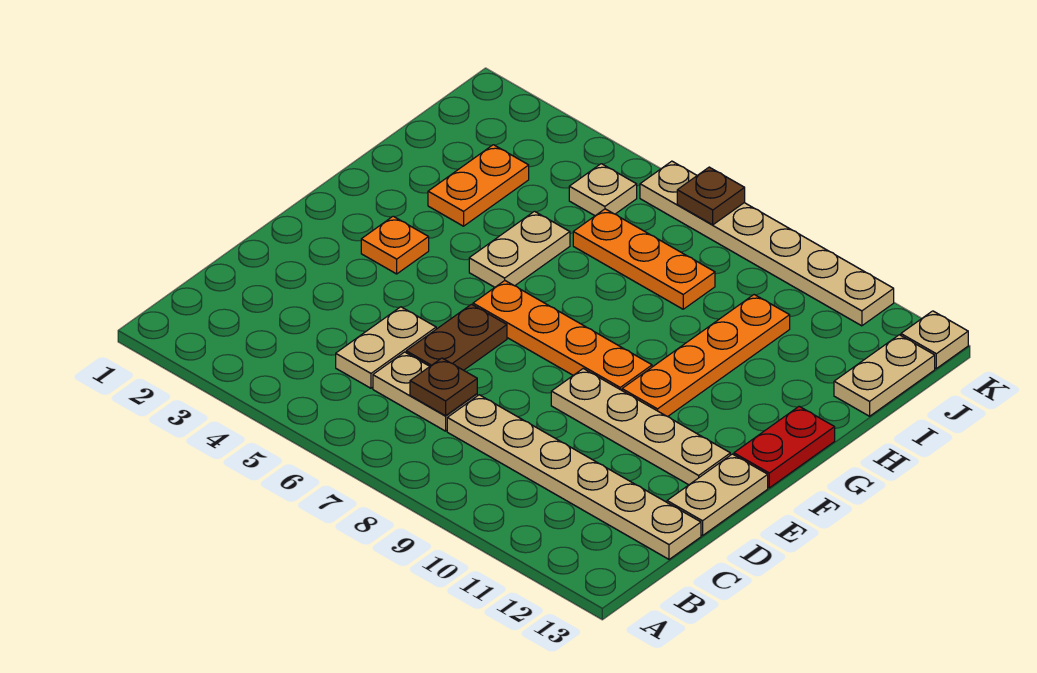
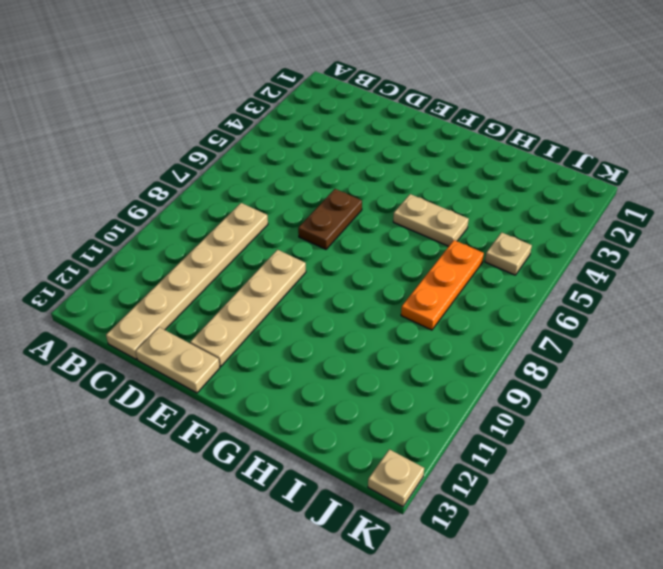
brown plate E6:E7 level 1 -> brown plate D6:E6 level 1
none -> tan plate C5:D5 level 1
none -> tan plate C6:C7 level 1
none -> orange plate F3 level 1

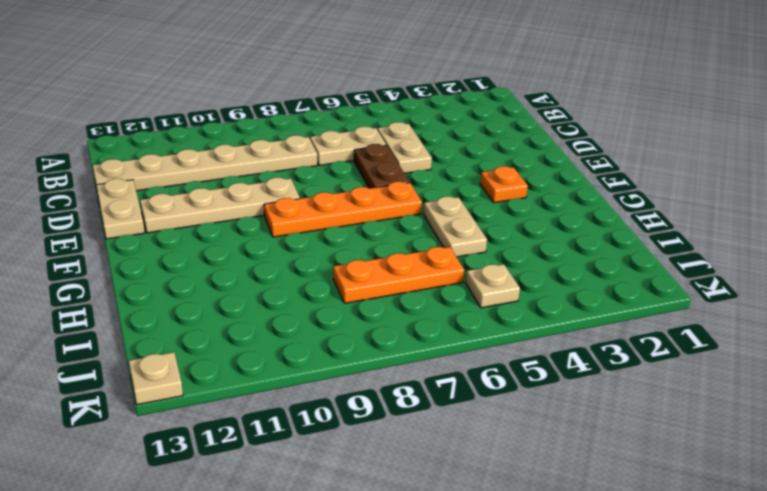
none -> orange plate F10:I10 level 1
none -> red plate F13:G13 level 1
none -> orange plate H3:I3 level 1

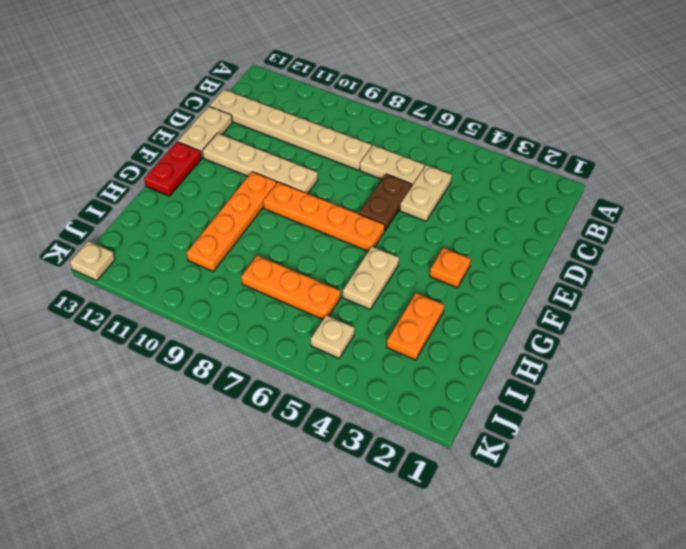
none -> tan plate I13:J13 level 1
none -> tan plate K6:K11 level 1
none -> brown plate C7 level 2

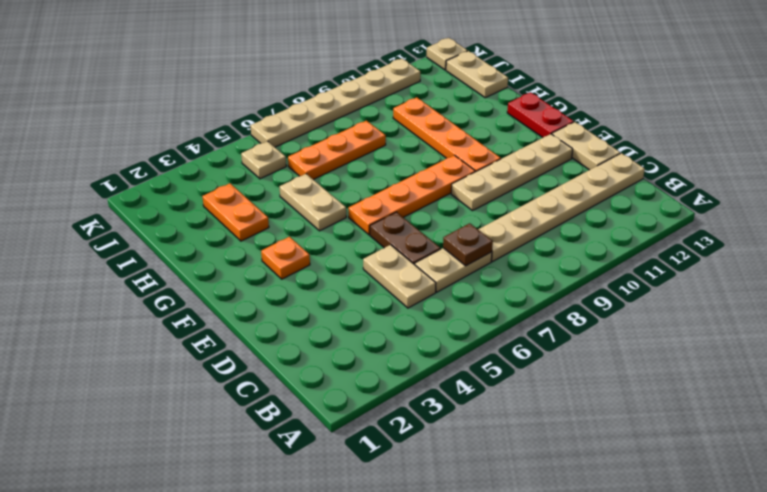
none -> brown plate K7 level 2

